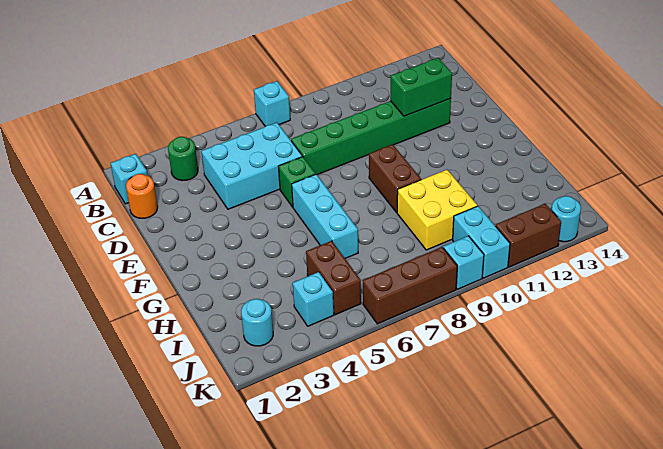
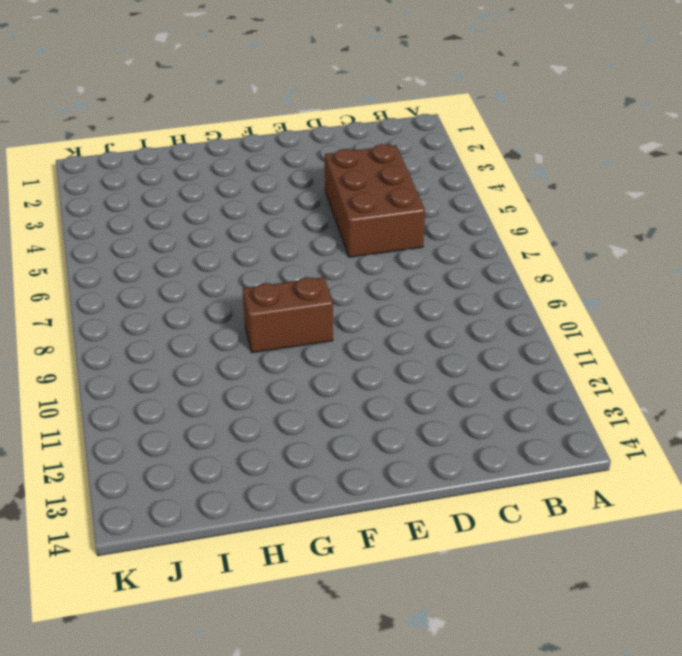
brown brick C4:D6 level 1 -> cyan brick C4:D6 level 1
none -> cyan brick A7 level 1
none -> cyan brick B1 level 1
none -> green round brick B3 level 1

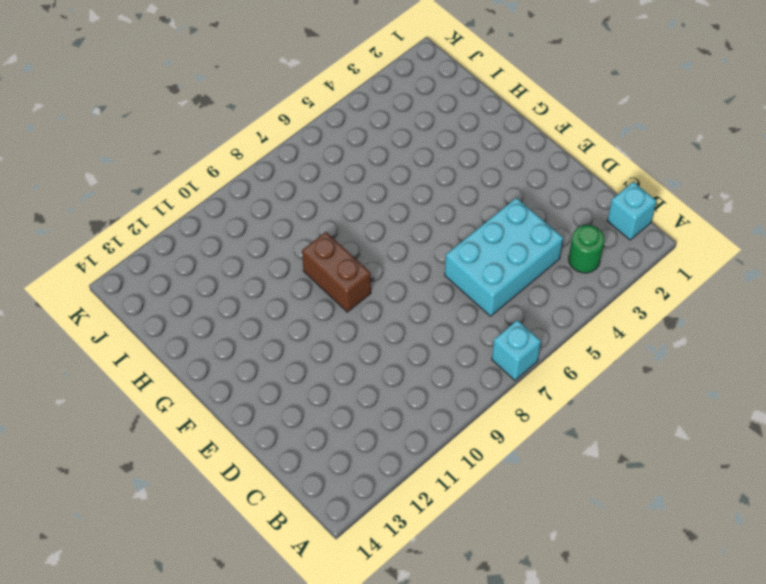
none -> orange round brick C1 level 1
none -> green brick D7:D12 level 1
none -> green brick E6 level 1

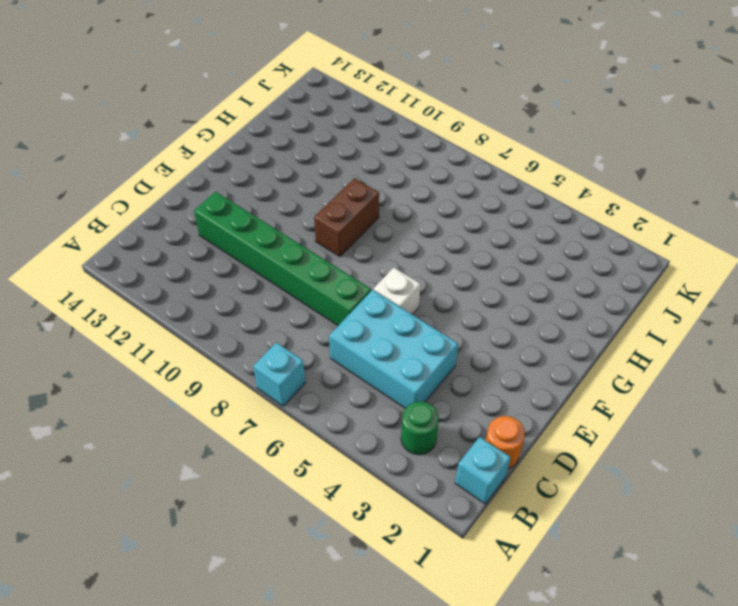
white brick E6 level 1 -> green brick E6 level 1
none -> cyan brick F6:H6 level 1
none -> yellow brick H9:I10 level 1
none -> brown brick I5:J5 level 1

